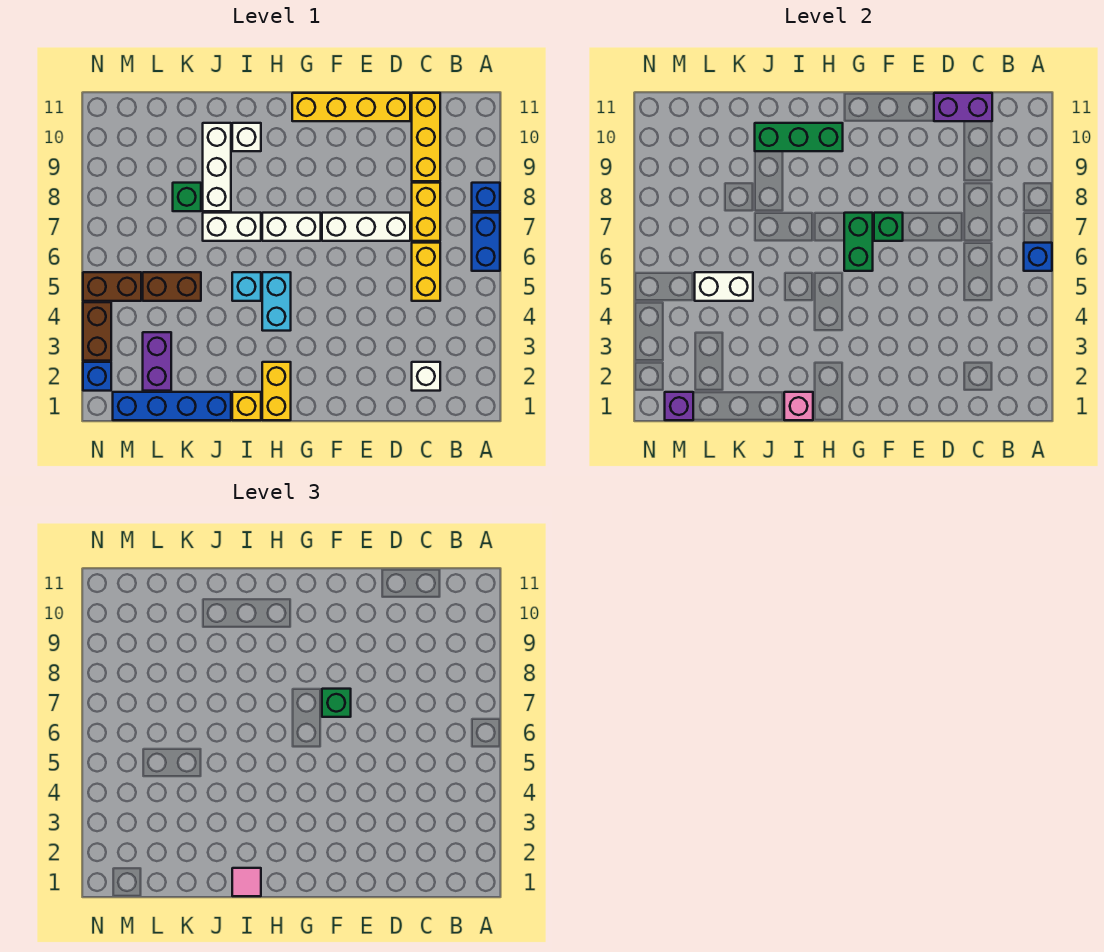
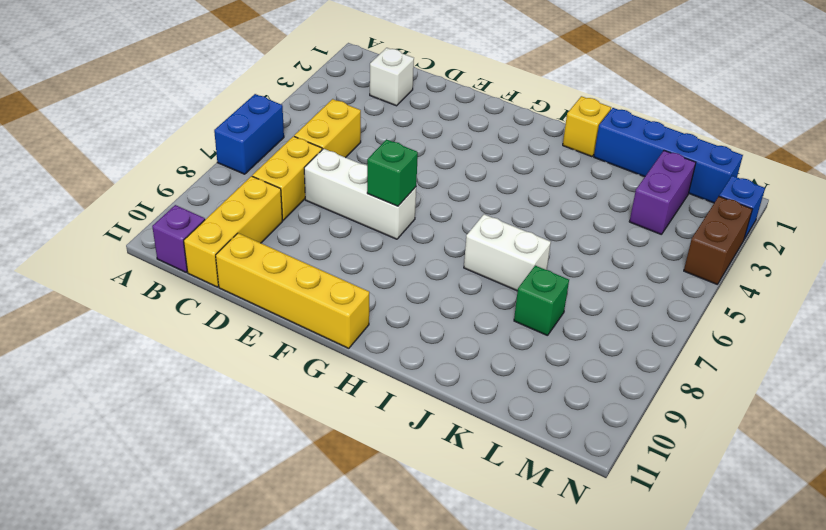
purple brick B11 level 1 -> purple brick M1 level 2
none -> blue brick A8 level 1
none -> white brick G7:H7 level 1
none -> yellow brick H1:H2 level 1
none -> cyan brick H4:H5 level 1

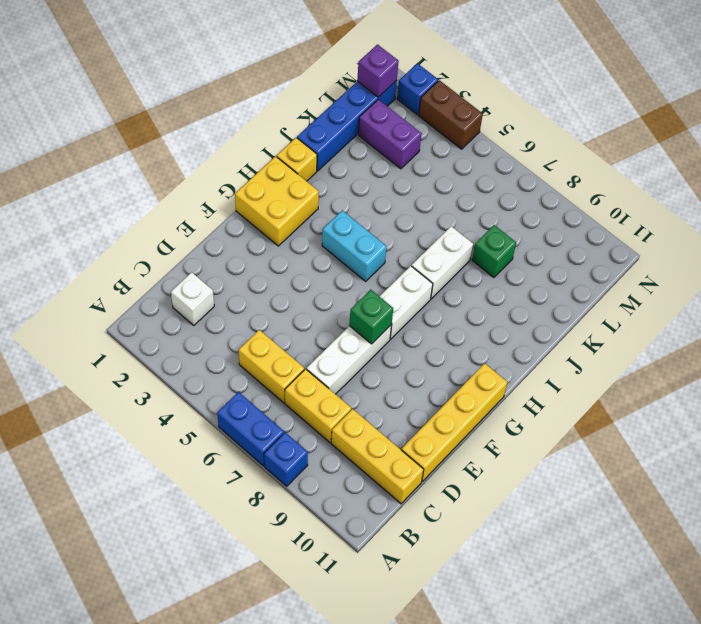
yellow brick G1:H2 level 1 -> yellow brick H1:H2 level 1
none -> cyan brick I5 level 1
none -> white brick I10 level 1
none -> white brick J8:J10 level 1
none -> brown brick K5:L5 level 1

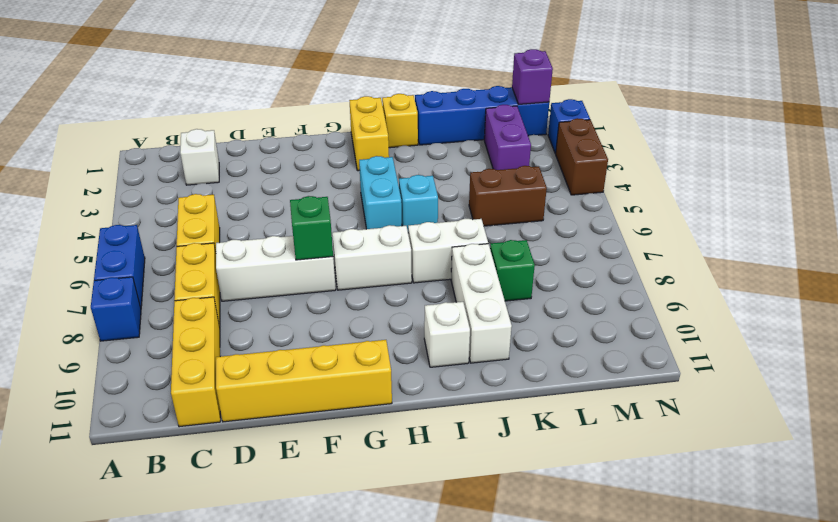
none -> brown brick M5:N5 level 1
none -> blue brick A6 level 2
none -> purple brick C11:D11 level 2
none -> green brick G6:G7 level 2

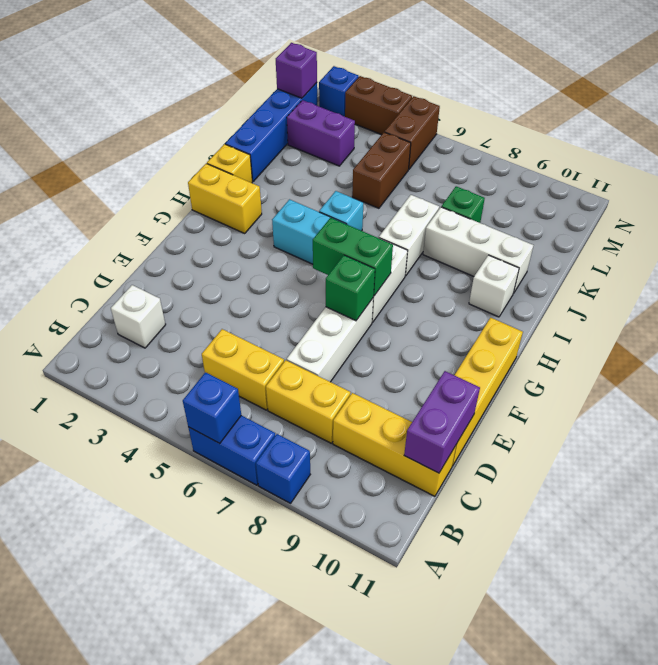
none -> green brick H10:J10 level 2
none -> pink brick I1 level 2
none -> white brick K5:L5 level 2
none -> green brick F7 level 3

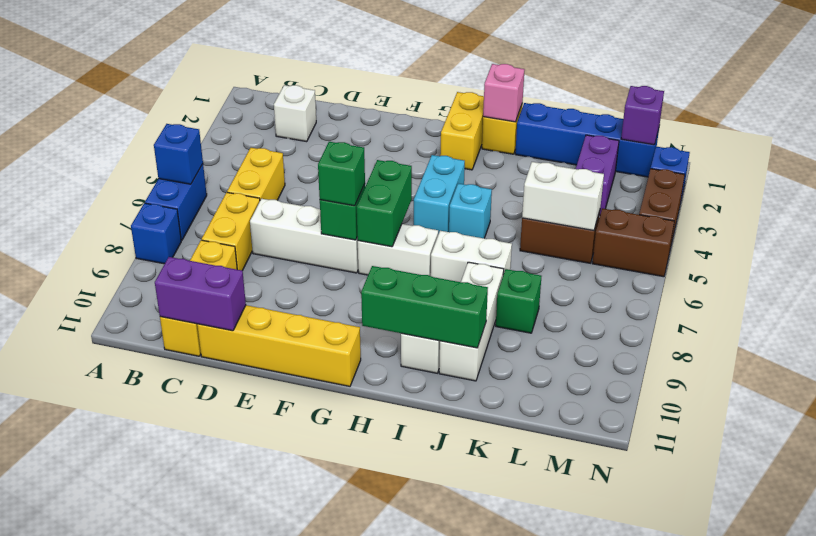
none -> pink tile I1 level 3

